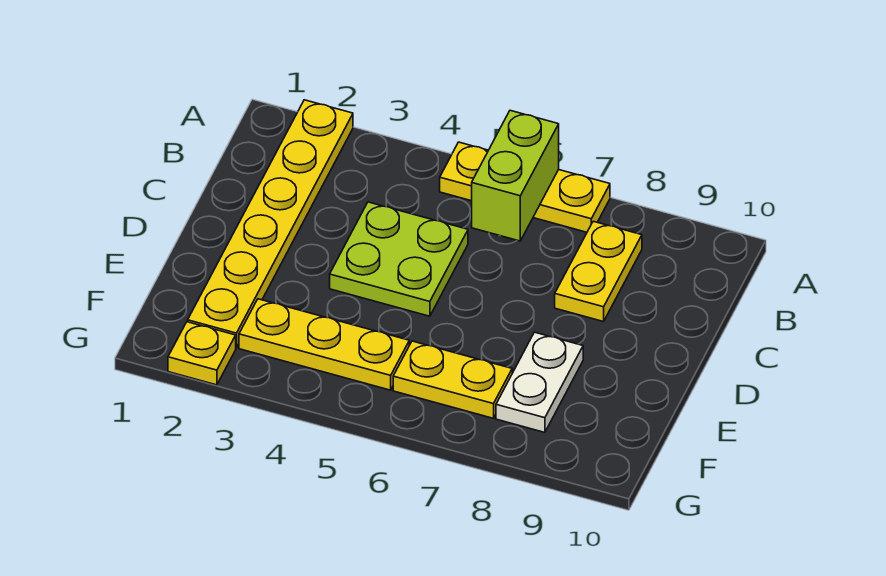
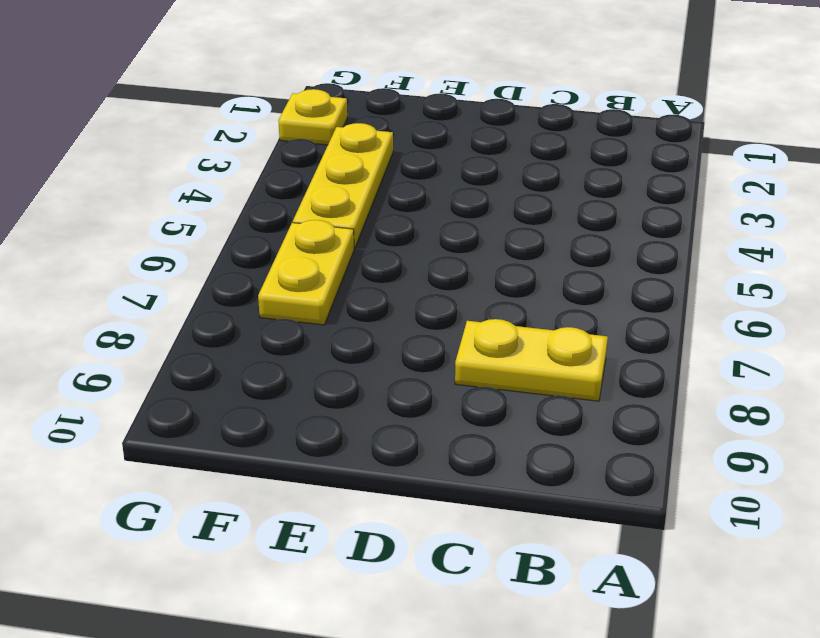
none -> yellow plate A2:F2 level 1
none -> yellow plate A5:A7 level 1

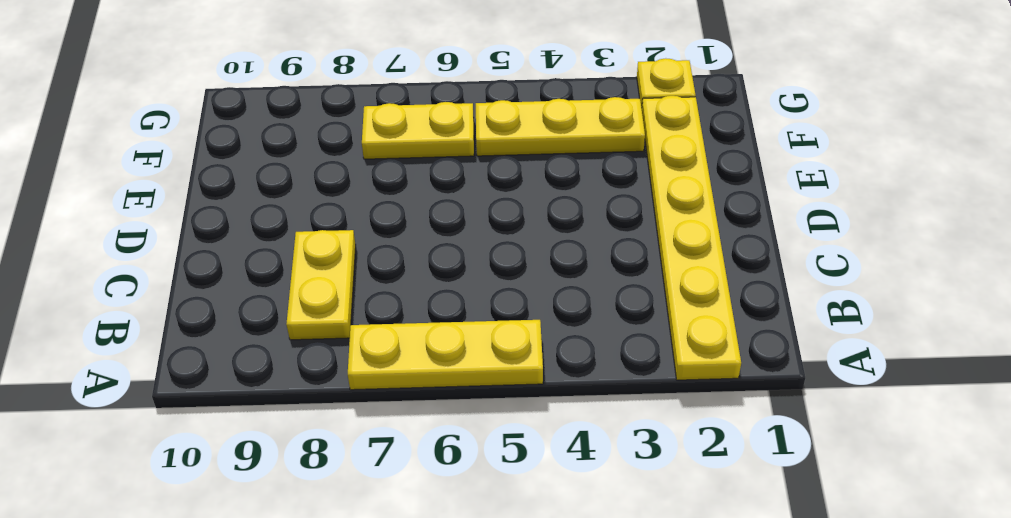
none -> lime plate C4:D5 level 1
none -> white plate E8:F8 level 1

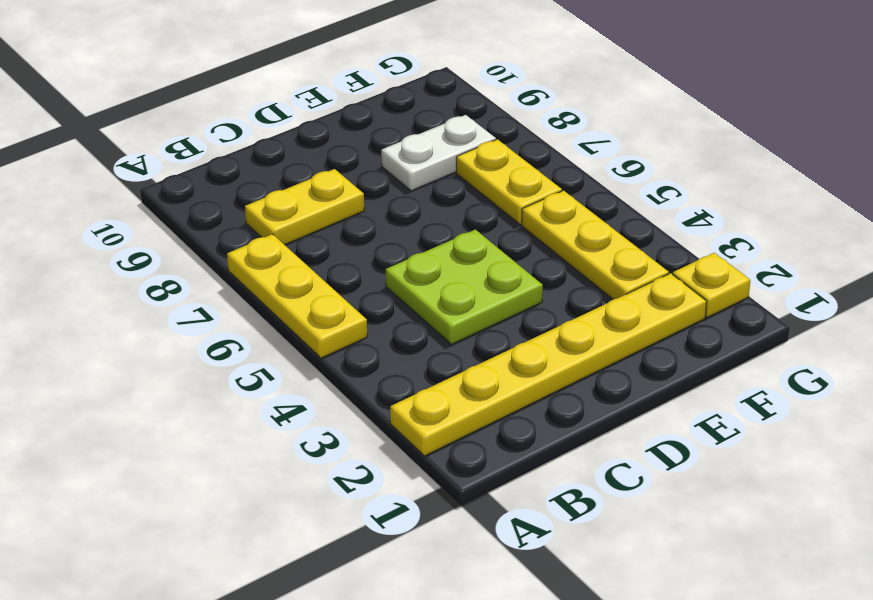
none -> lime brick A6:B6 level 2

